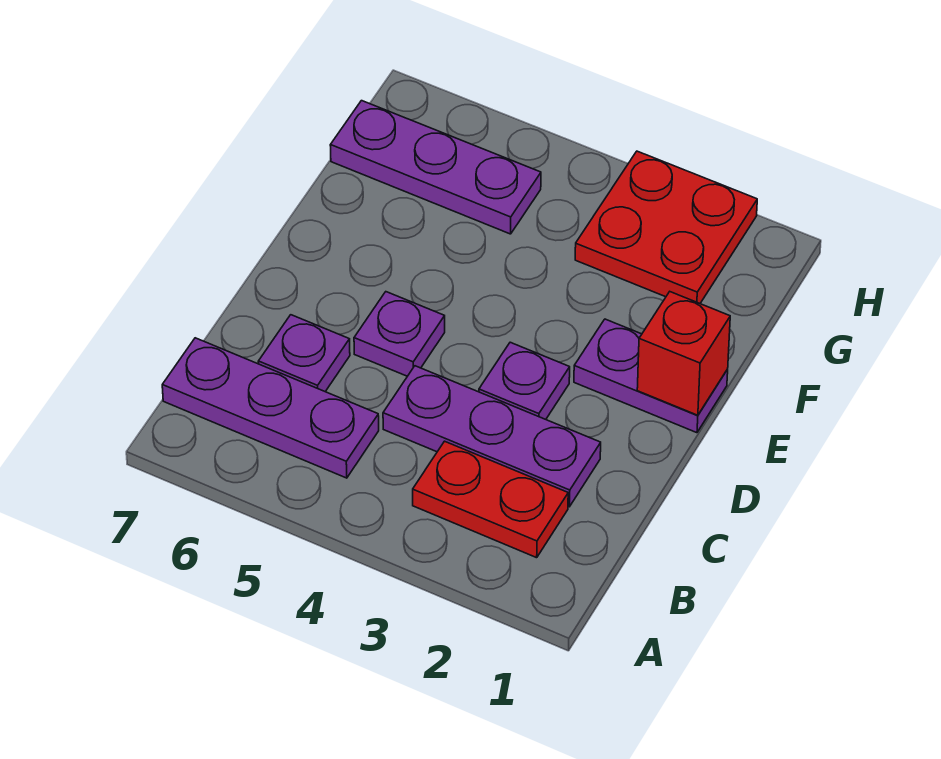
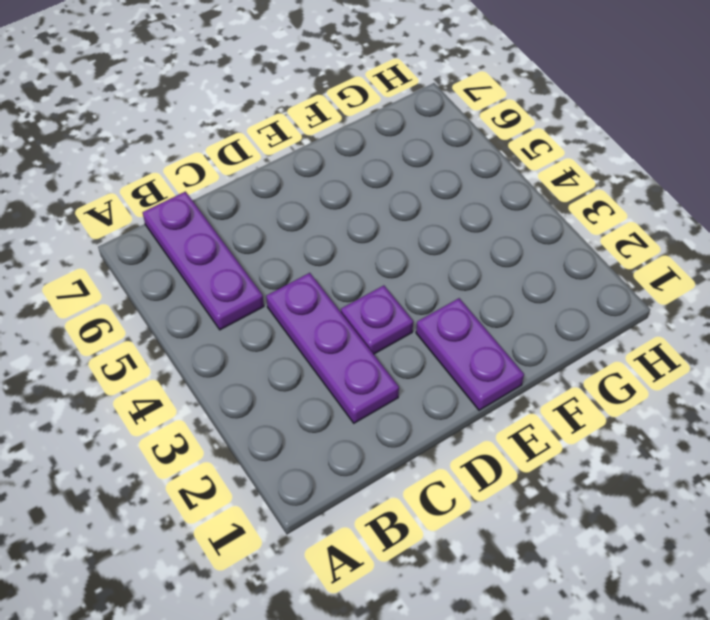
none -> red plate B2:B3 level 1
none -> purple plate C6 level 1

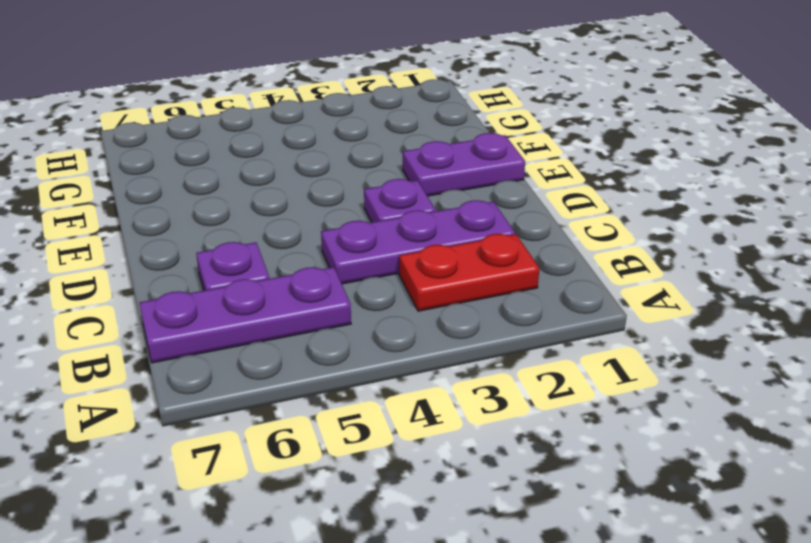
none -> purple plate D5 level 1
none -> red plate G2:H3 level 1

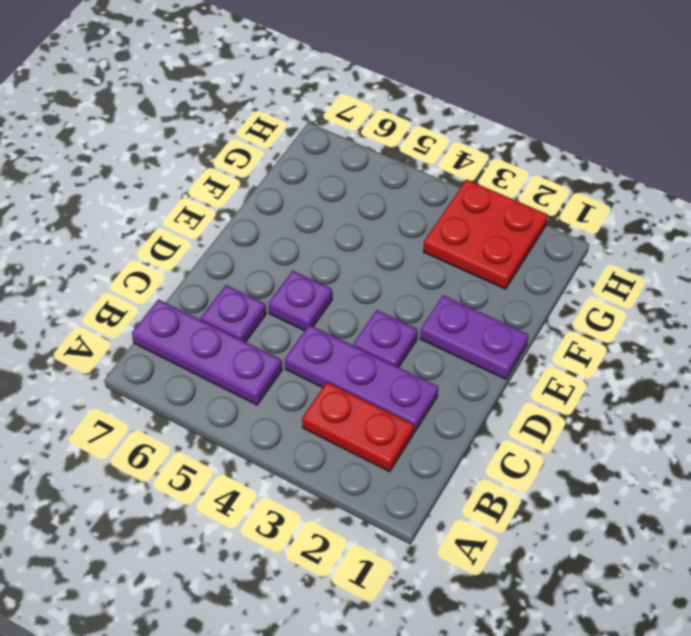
none -> purple plate G5:G7 level 1
none -> red brick E1 level 2

